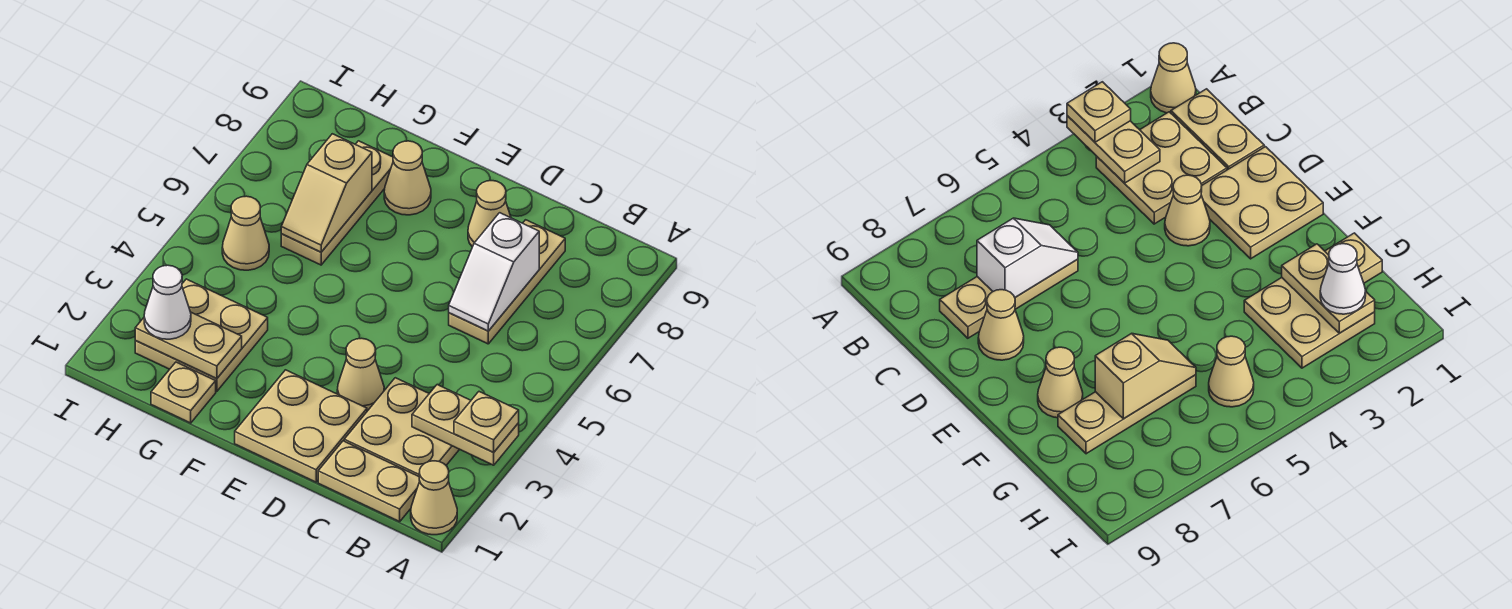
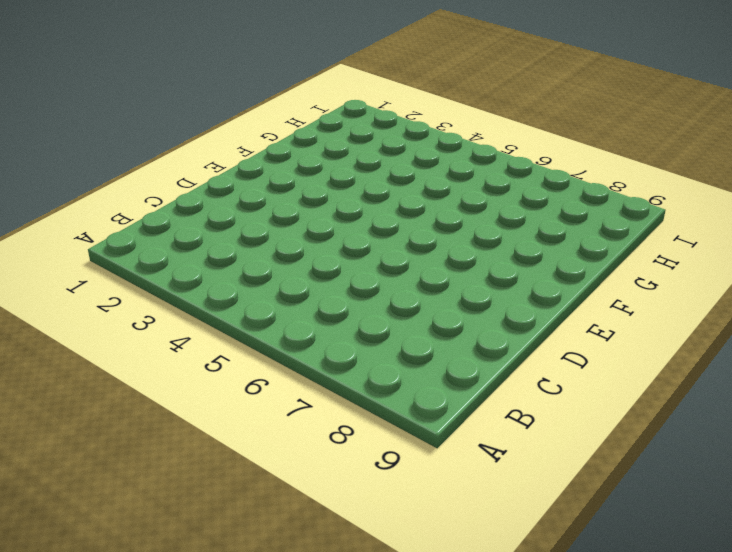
none -> tan cone A1 level 1
none -> tan plate B1:C1 level 1
none -> tan plate B2:C3 level 1

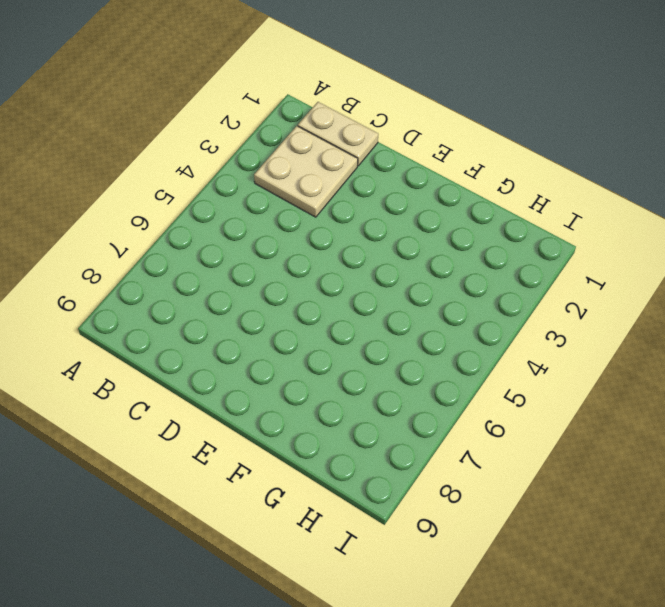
none -> tan cone A1 level 1
none -> tan plate C6:C8 level 1
none -> tan plate D1:E2 level 1

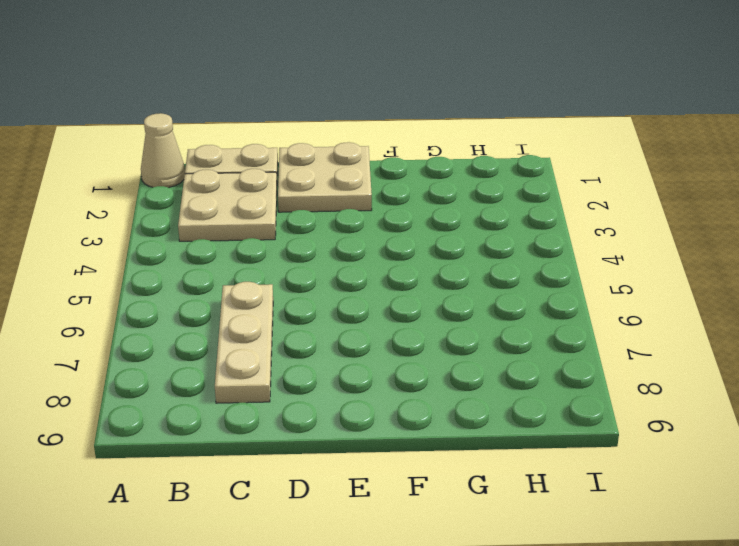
none -> tan cone D3 level 1
none -> tan cone D8 level 1
none -> tan cone F8 level 1

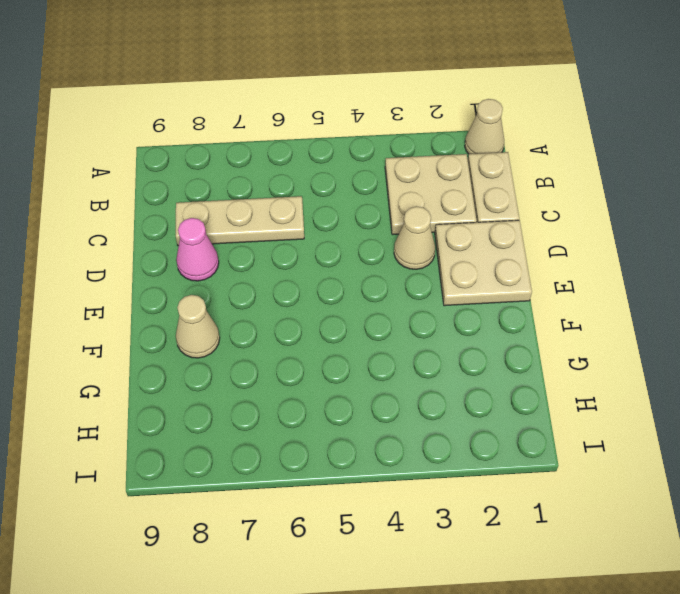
pink cone D8 level 1 -> tan cone D8 level 1
none -> tan plate G1 level 1
none -> tan plate G2:H3 level 1
none -> tan plate G6:G8 level 1

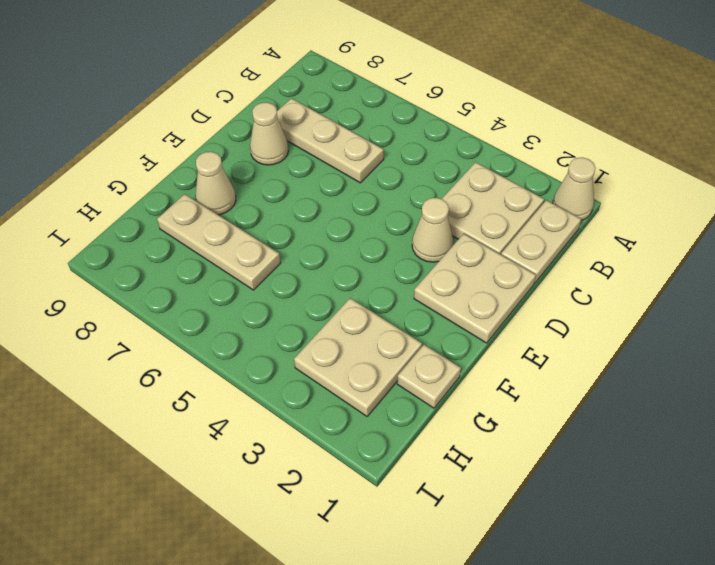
none -> tan cone H5 level 1
none -> tan plate A3:B3 level 2
none -> white slope C6:C7 level 2 top 7

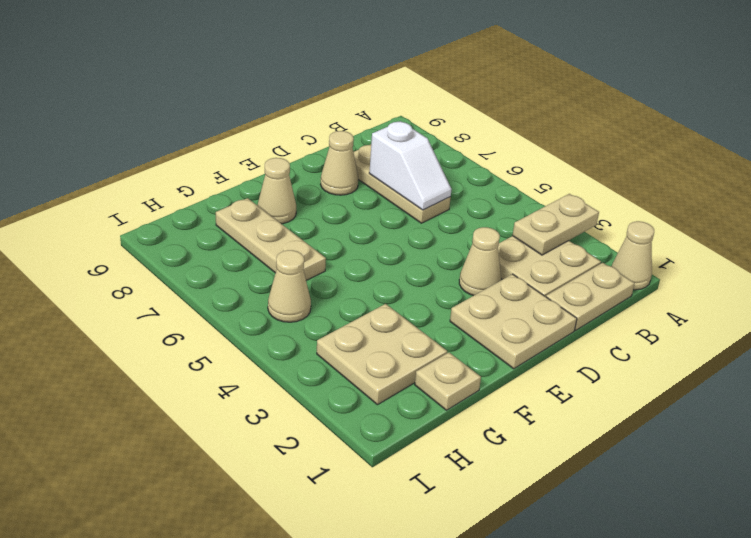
none -> tan plate G2:H2 level 2
none -> tan slope G6:G7 level 2 top 7
none -> tan plate A3 level 3

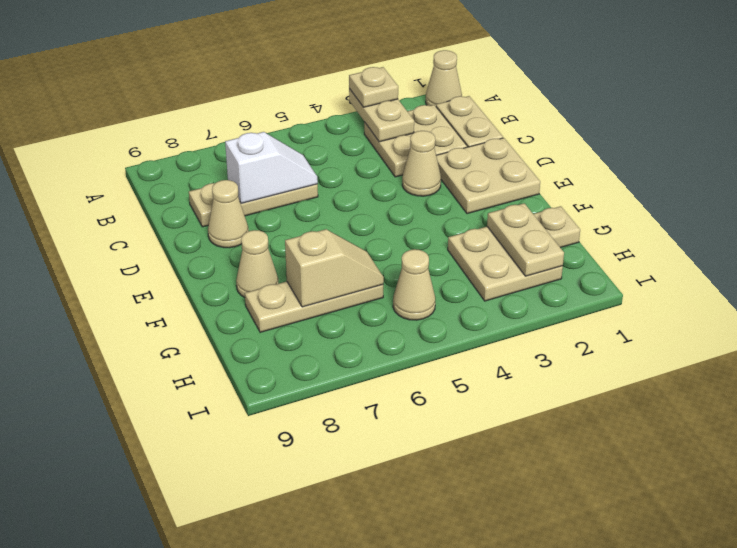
none -> white cone H2 level 3

